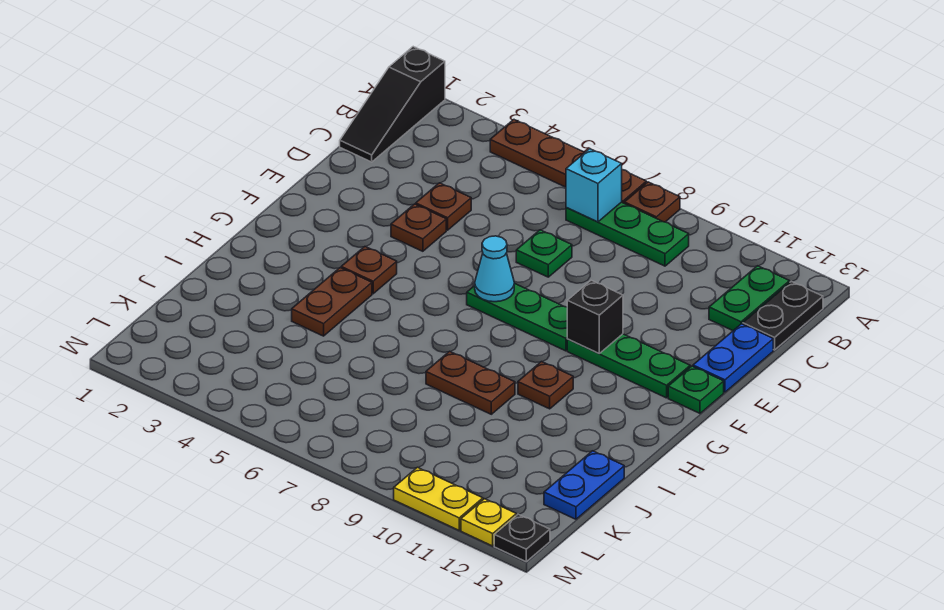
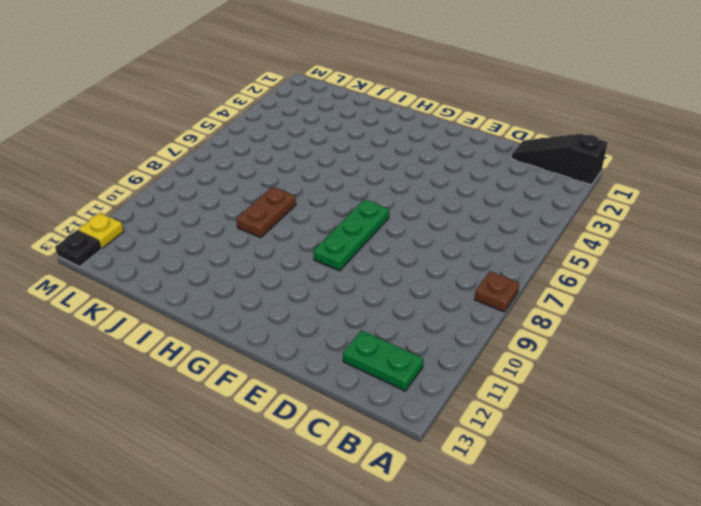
none -> brown plate A4:A7 level 1
none -> green plate B7:B9 level 1
none -> black plate B13:C13 level 1

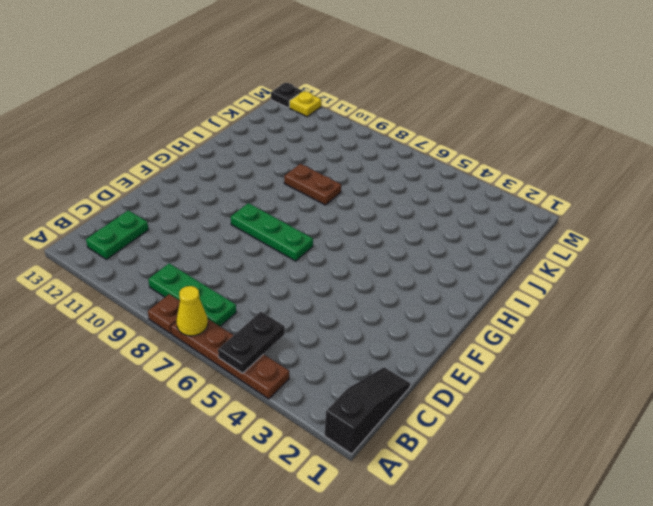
black plate A5:B5 level 2 -> black plate B13:C13 level 1
yellow cone A7 level 2 -> none
none -> brown plate D4 level 1
none -> green plate D7 level 1
none -> blue plate D13:E13 level 1

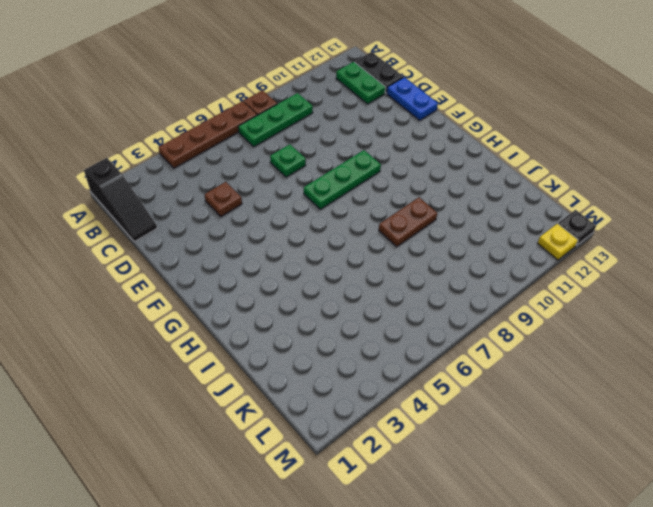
none -> brown plate E4 level 1
none -> green plate F10:F12 level 1
none -> green plate F13 level 1

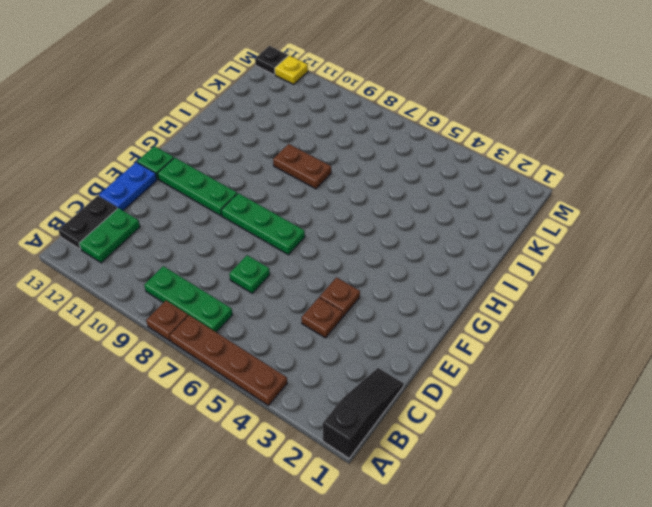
none -> brown plate G4 level 1
none -> brown plate H4:I4 level 1
none -> brown plate H10 level 1

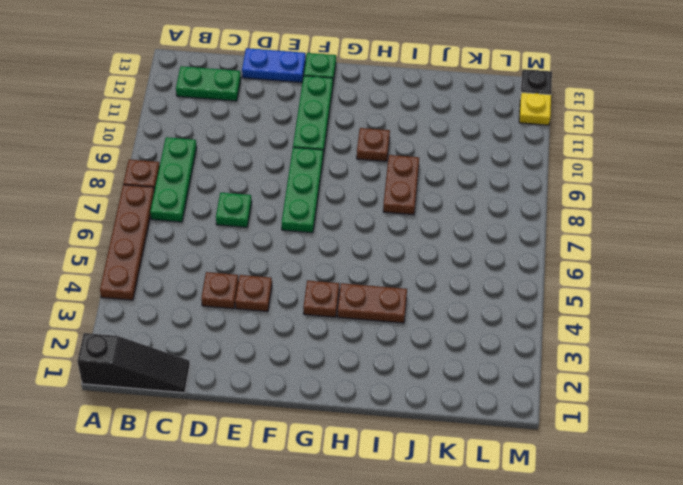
none -> black plate B13:C13 level 1
none -> blue plate J13:K13 level 1
none -> yellow plate M10:M11 level 1

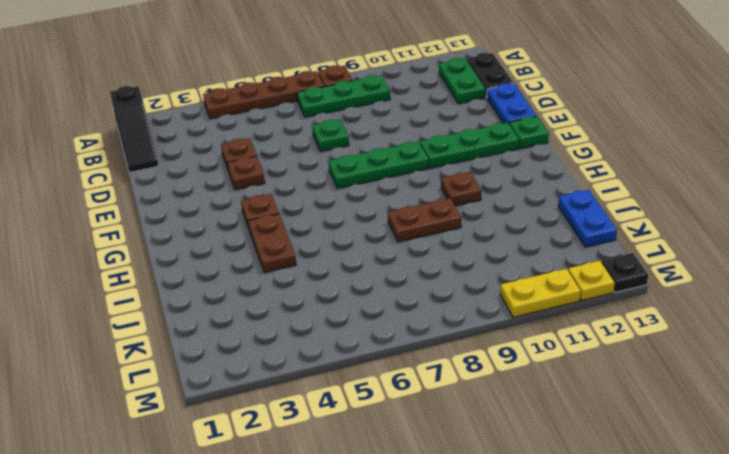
none -> cyan brick B7 level 2
none -> cyan cone F7 level 2
none -> black brick F10 level 2

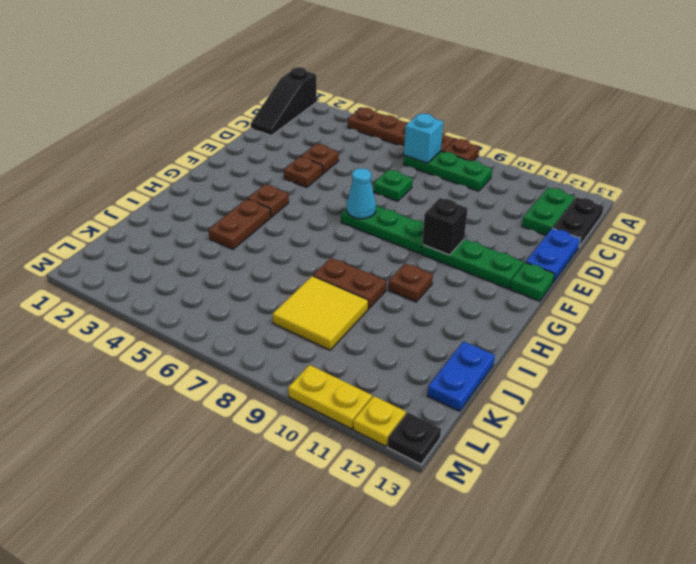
yellow tile J8:K9 level 1 -> none

